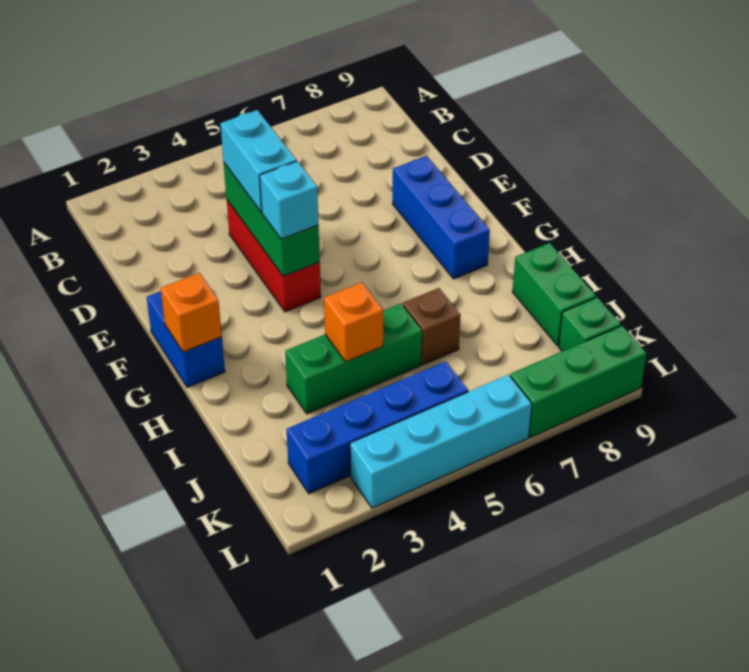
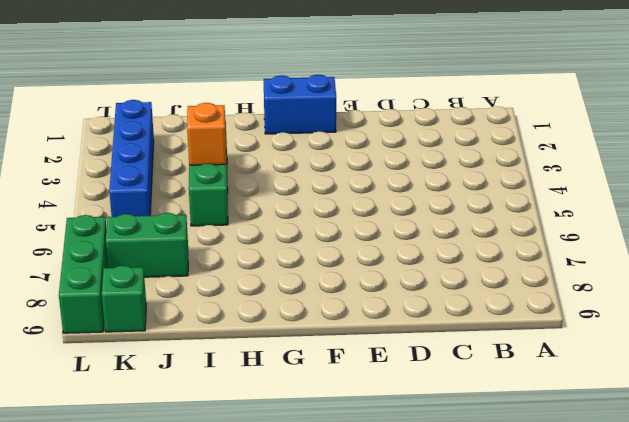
green brick J7:K7 level 1 -> green brick I9:J9 level 1
none -> red brick D4:F4 level 1
none -> blue brick E8:G8 level 1
none -> brown brick I6 level 1

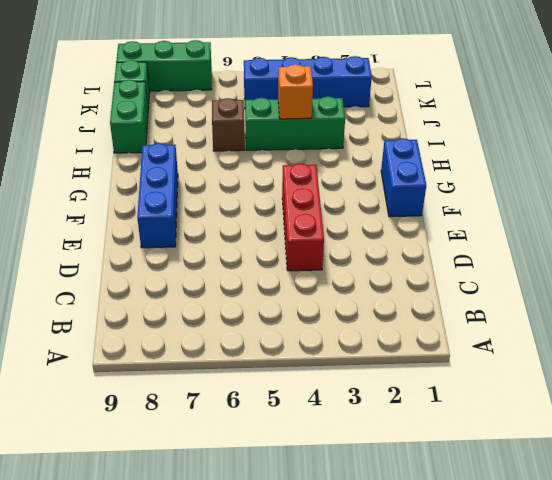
none -> cyan brick L3:L6 level 1
none -> green brick D4:F4 level 2
none -> orange brick G1 level 2

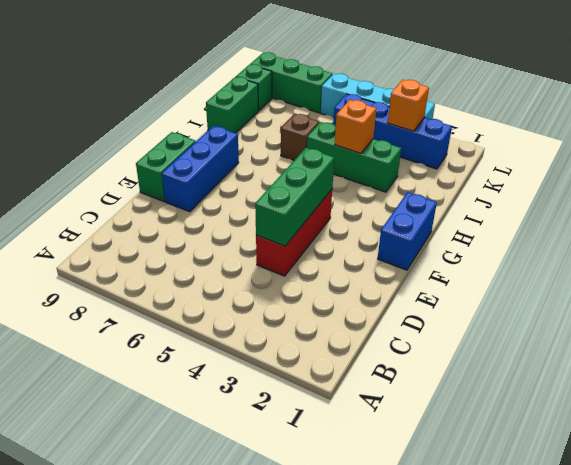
green brick E9:F9 level 1 -> none
orange brick K3 level 2 -> orange brick G1 level 2
none -> cyan brick D4:E4 level 3
none -> cyan brick F4 level 3

